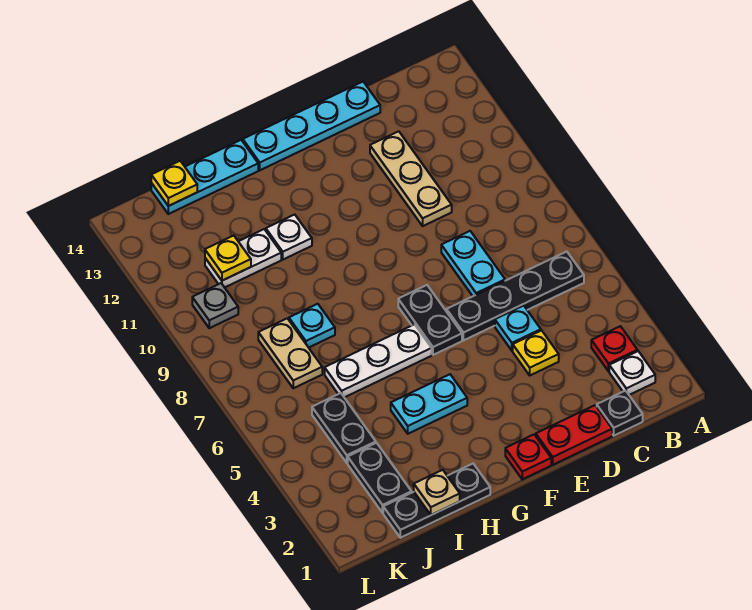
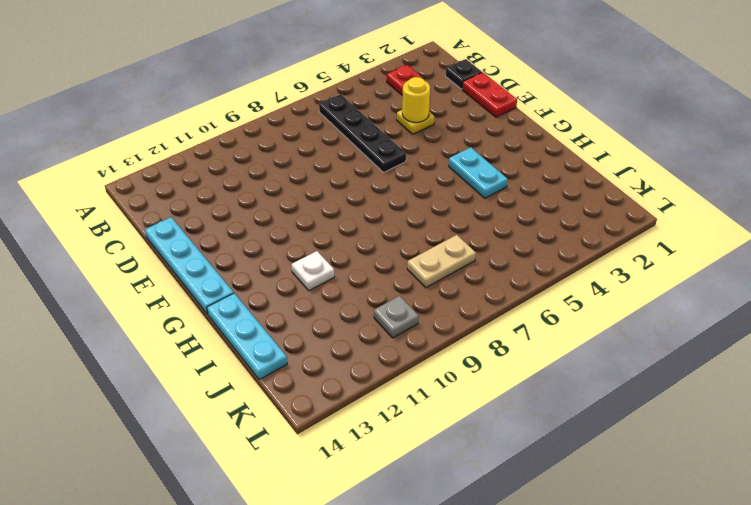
yellow round brick D4 level 2 -> none
none -> white plate B2 level 1
none -> cyan plate D5 level 1
none -> cyan plate D7:D8 level 1

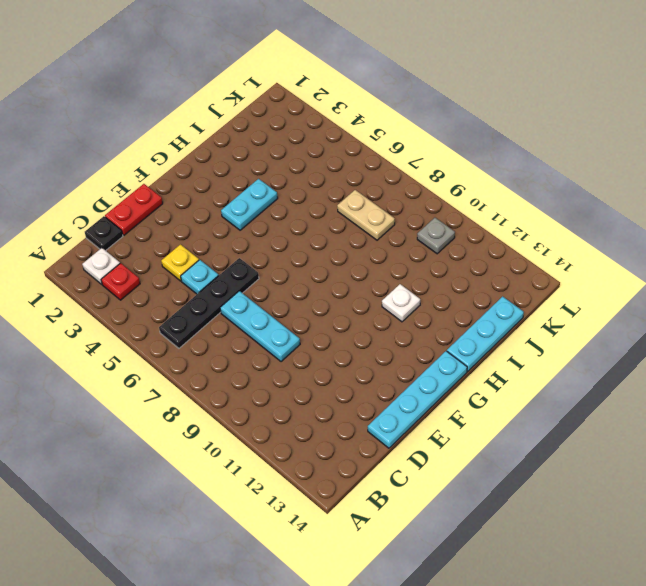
cyan plate D7:D9 level 1 -> cyan plate D7:D8 level 1
none -> tan plate D10:D12 level 1
none -> red plate F1 level 1
none -> black plate F6:F7 level 1

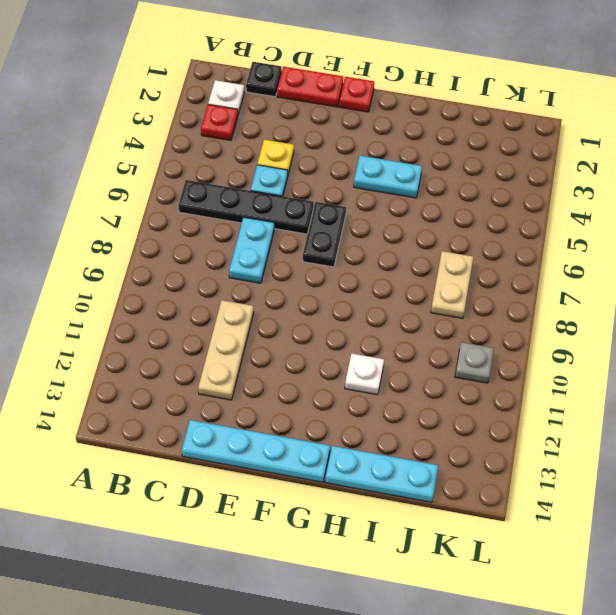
none -> white plate G6:I6 level 1
none -> black plate H1:J1 level 1
none -> cyan plate I8 level 1

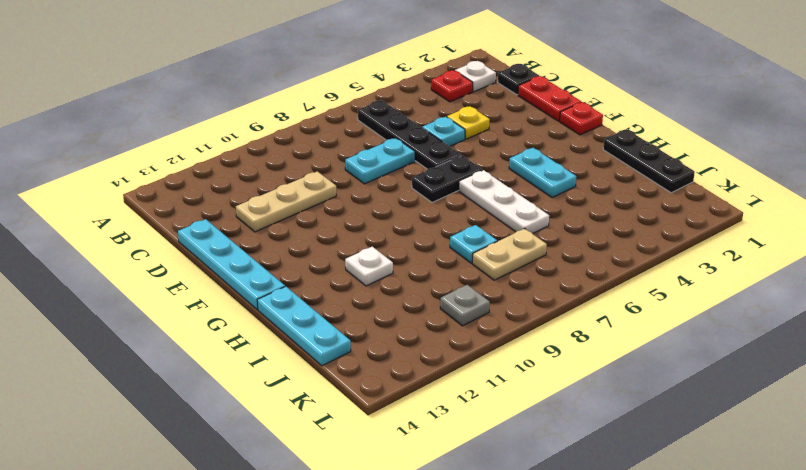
none -> white plate I11:J11 level 1
none -> black plate J2:J3 level 1
none -> black plate J4:J5 level 1

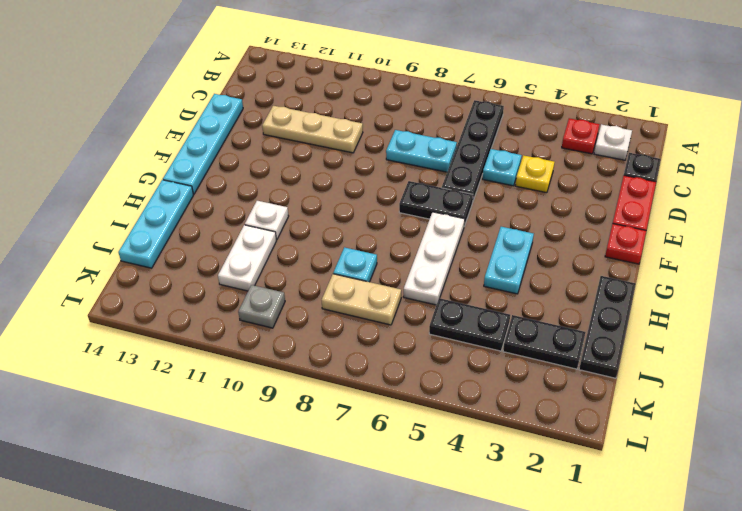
none -> tan plate I1 level 2
none -> yellow plate J11 level 2
none -> yellow plate J14 level 2

